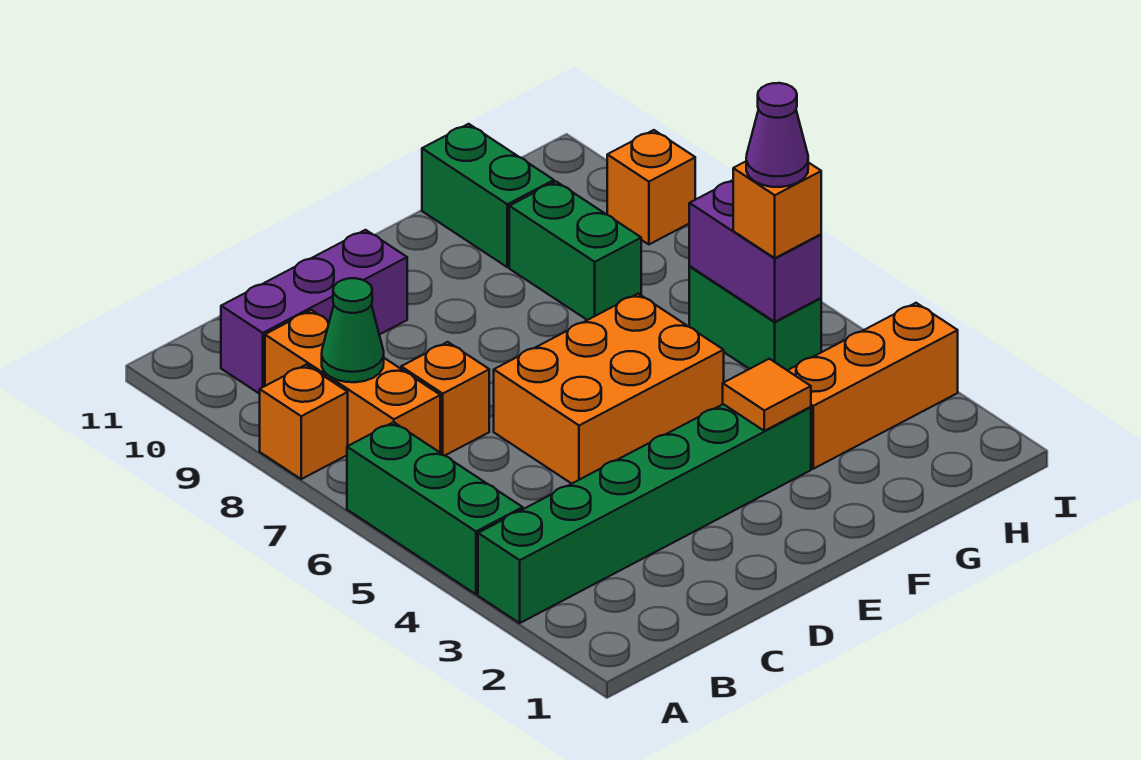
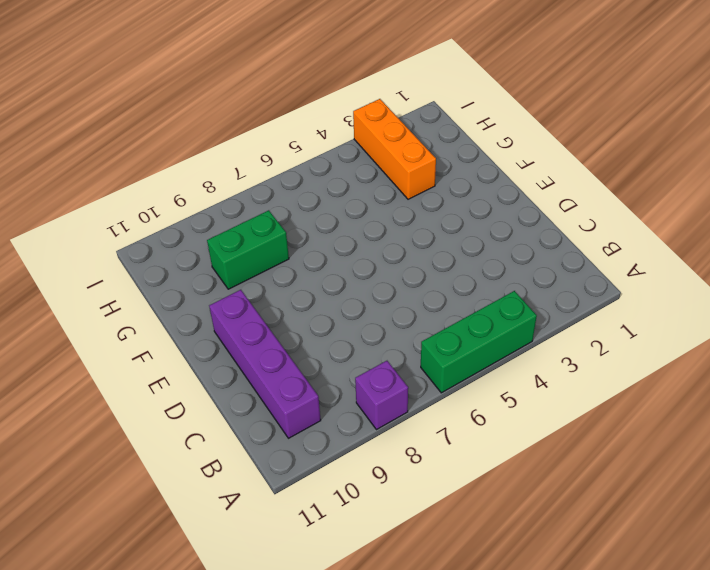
purple brick A8 level 1 -> orange brick A8 level 1
purple brick B10:E10 level 1 -> purple brick B10:D10 level 1
none -> green brick A3:F3 level 1
none -> orange brick B7:B9 level 1
none -> orange brick C7 level 1

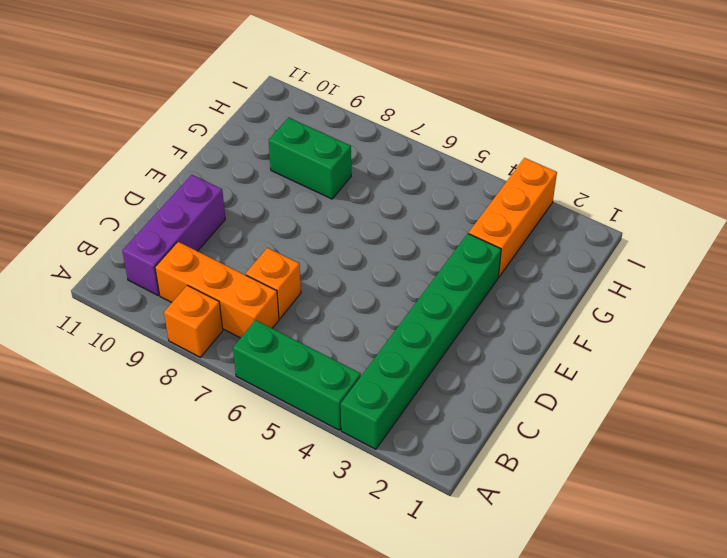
none -> orange brick D5:F6 level 1
none -> green brick G10:G11 level 1
none -> green brick H5:H6 level 1

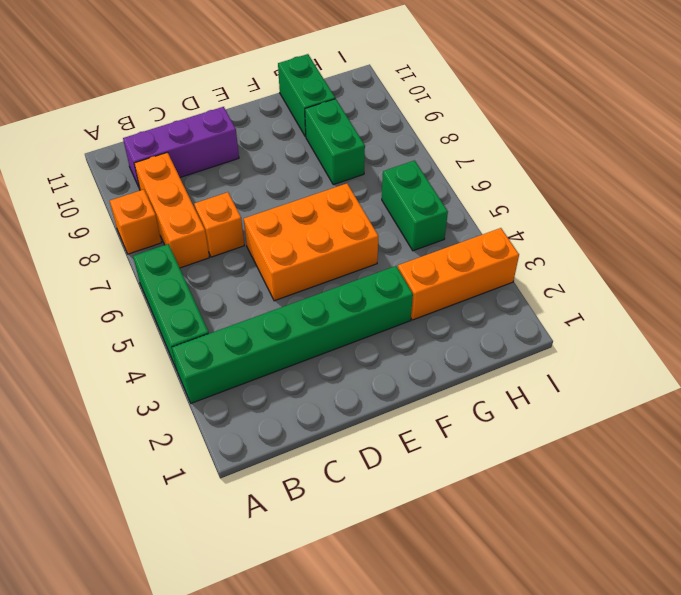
none -> orange brick I9 level 1
none -> green cone B8 level 2
none -> orange tile F3 level 2

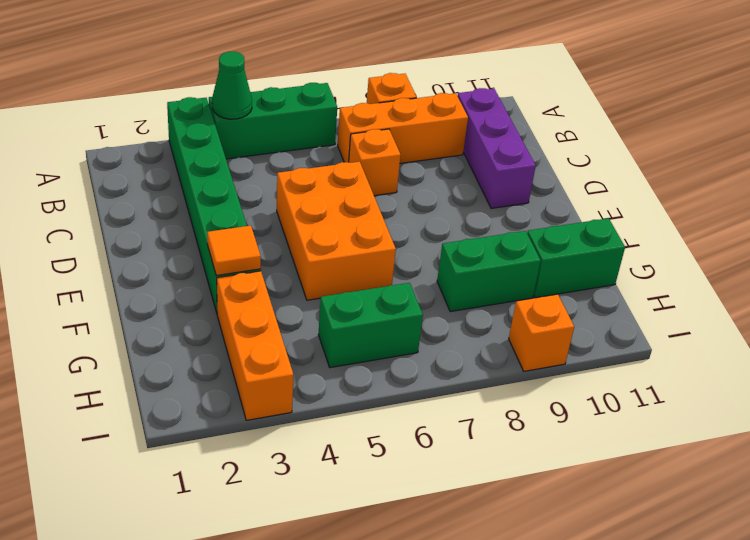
green cone A4 level 2 -> green cone B8 level 2
none -> purple brick H5:H6 level 2
none -> orange brick H5 level 3
none -> purple cone H5 level 4

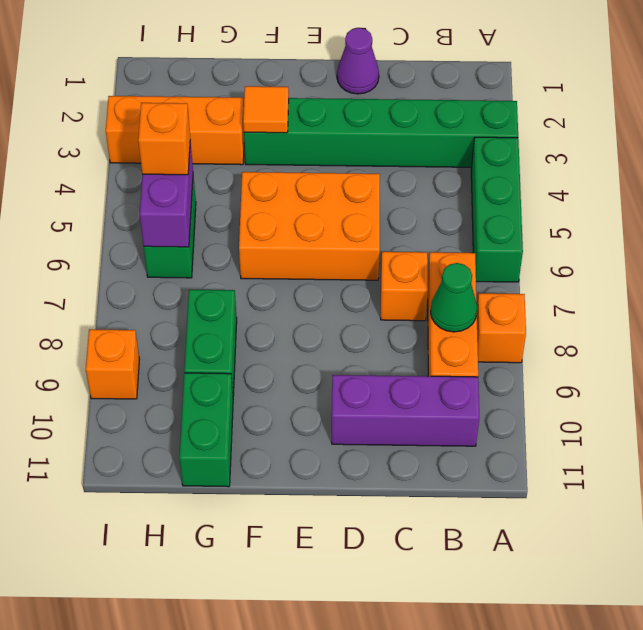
purple cone D1 level 1 -> purple cone H5 level 4

